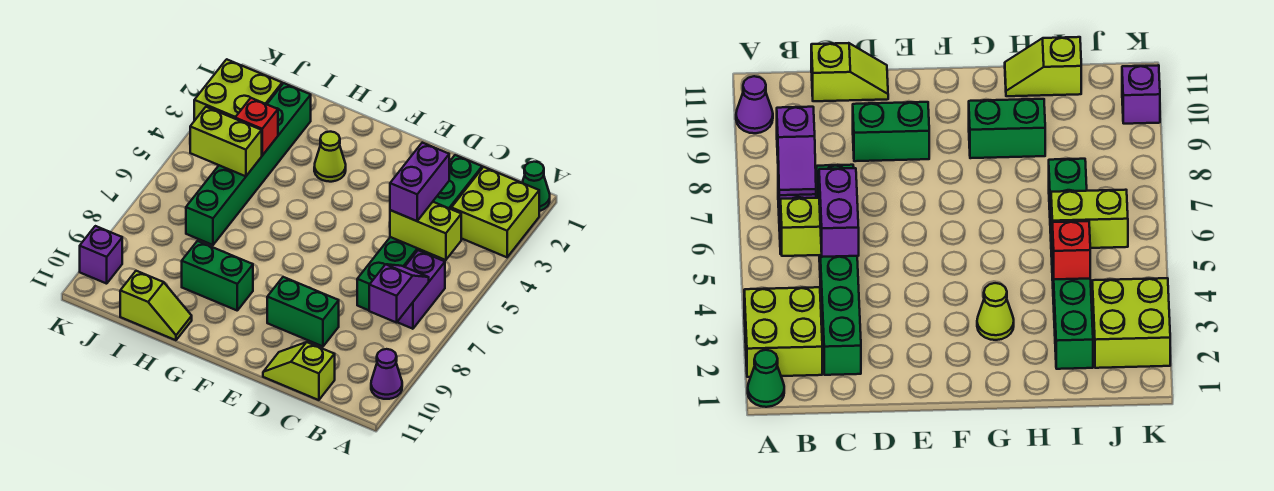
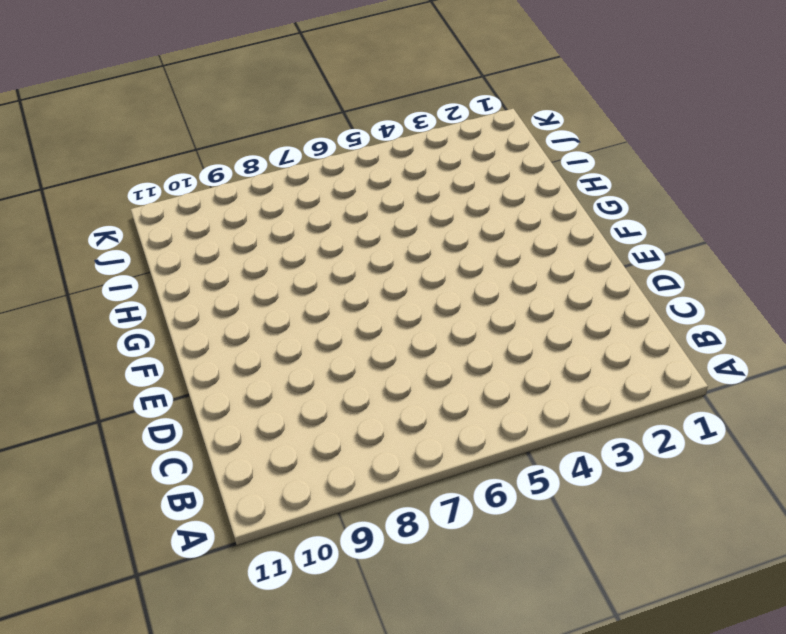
none -> green cone A1 level 1
none -> lime brick A2:B3 level 1
none -> purple cone A10 level 1

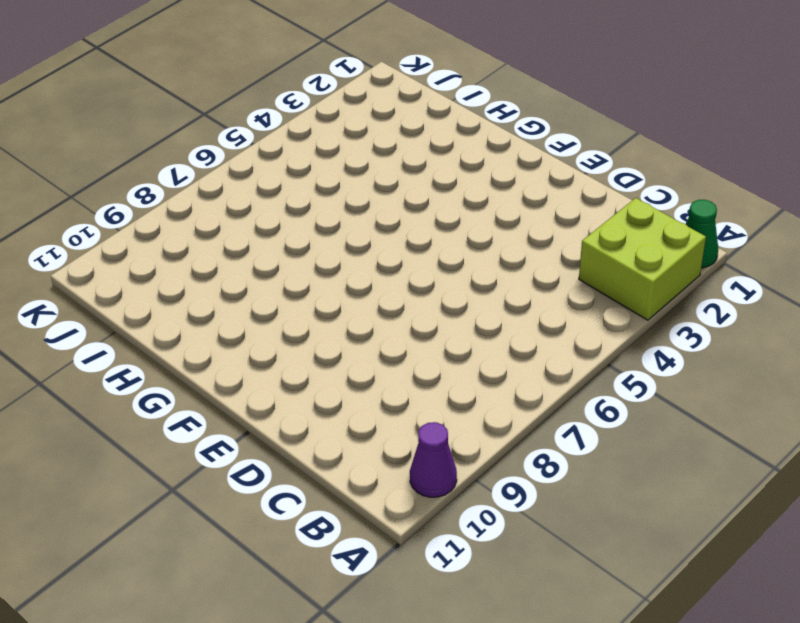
none -> purple brick B6:B7 level 1
none -> green brick C2:C7 level 1
none -> lime slope C11:D11 level 1 top C

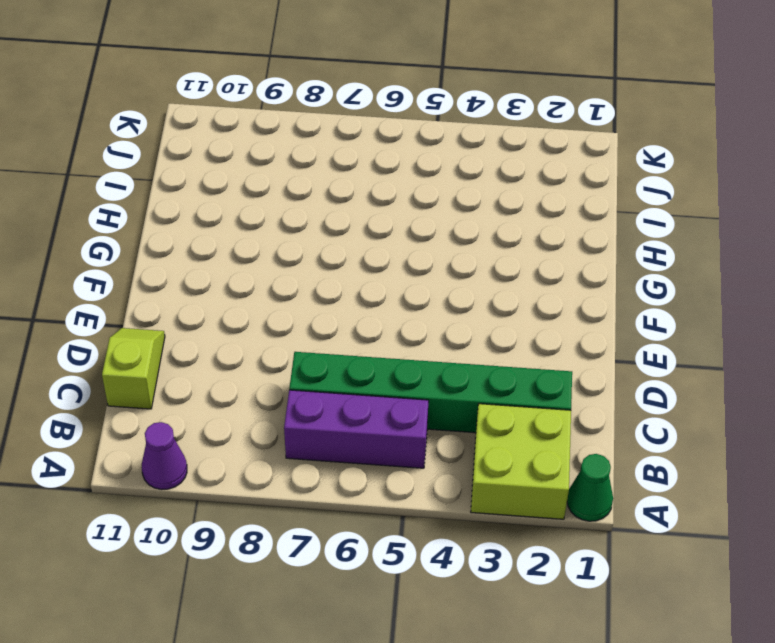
purple brick B5:B7 level 1 -> purple brick B6:B7 level 1
none -> green brick D9:E9 level 1
none -> lime cone G3 level 1
none -> green brick G9:H9 level 1

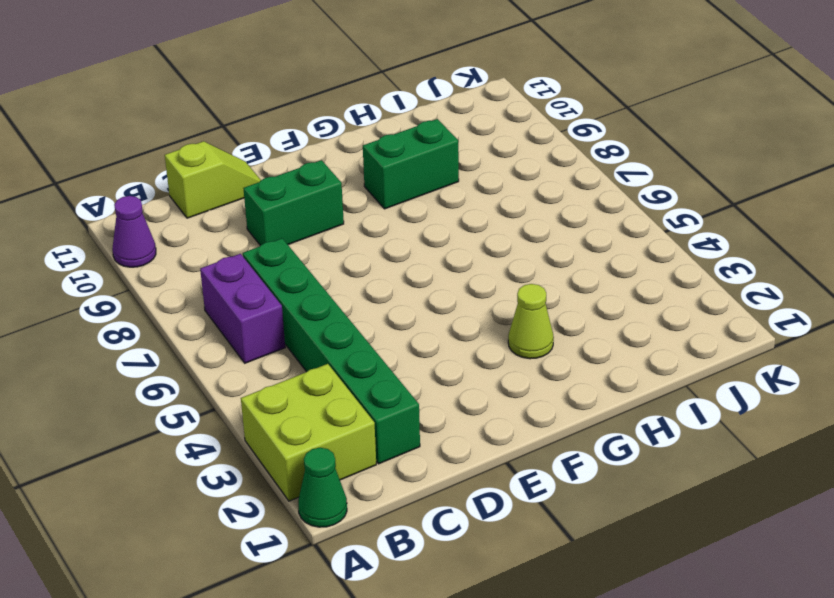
none -> lime slope H11:I11 level 1 top I
none -> green brick I2:I7 level 1
none -> lime brick J2:K3 level 1

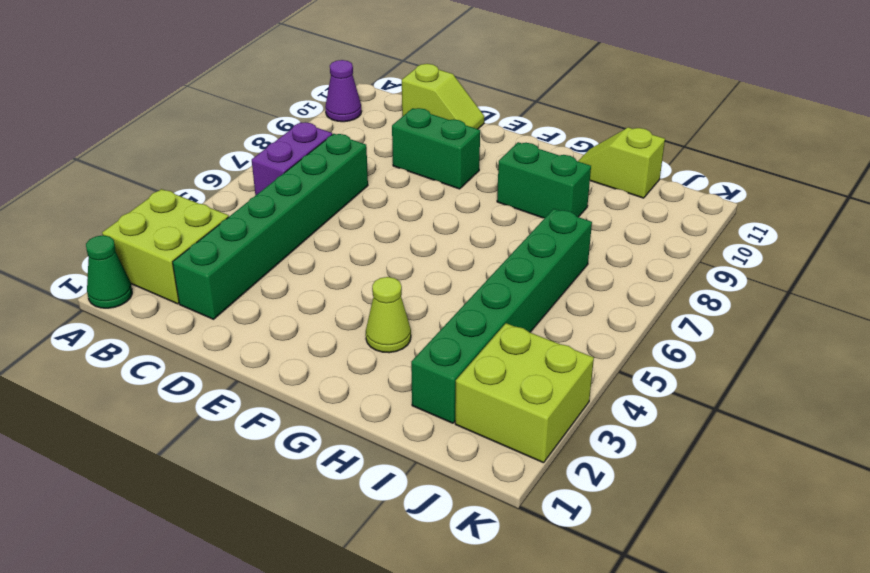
none -> purple brick K10 level 1
none -> lime brick B5:C5 level 2
none -> purple slope B7:B8 level 2 top 8

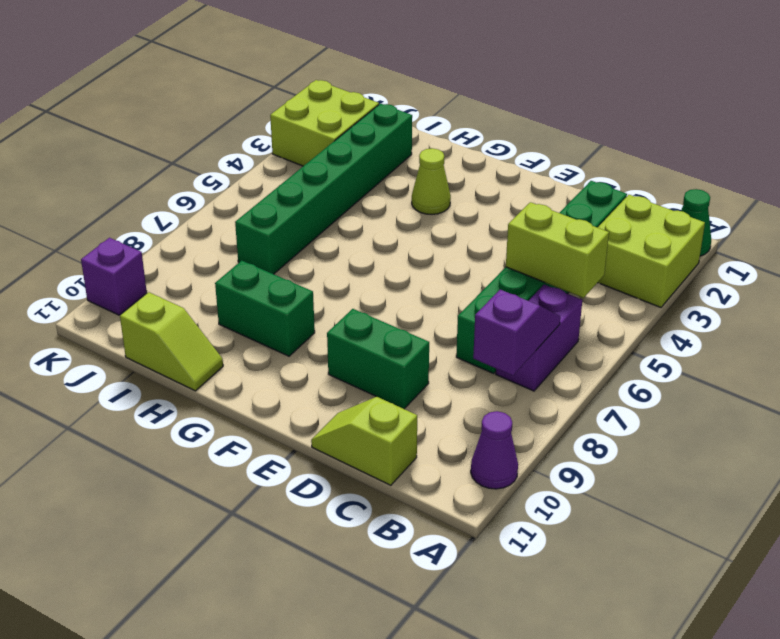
none -> red brick I4 level 2
none -> lime brick I5:J5 level 2
none -> purple brick C4:C5 level 3

